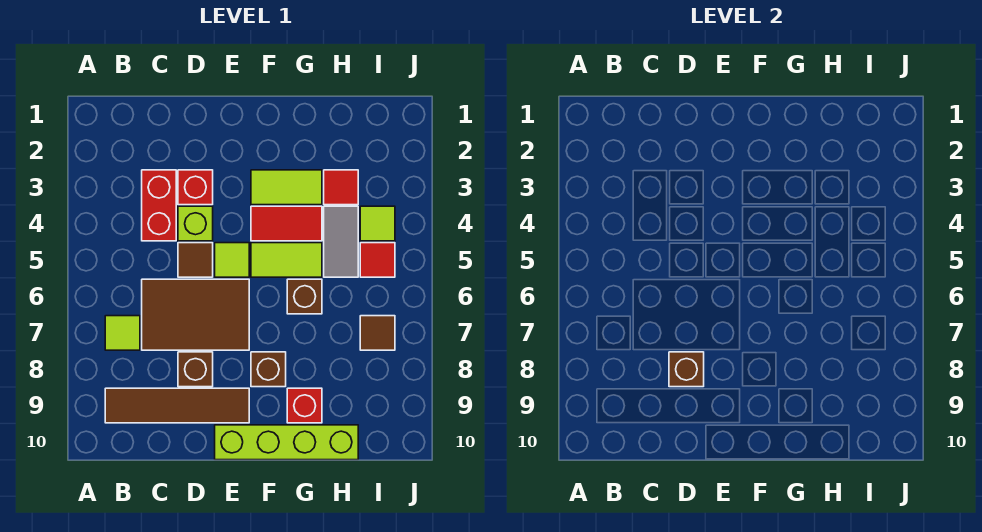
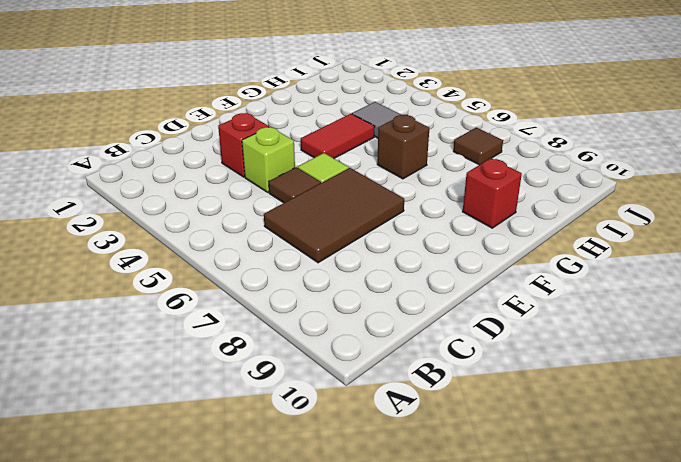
none -> lime tile B7 level 1
none -> brown tile B9:E9 level 1
none -> red brick C3:C4 level 1

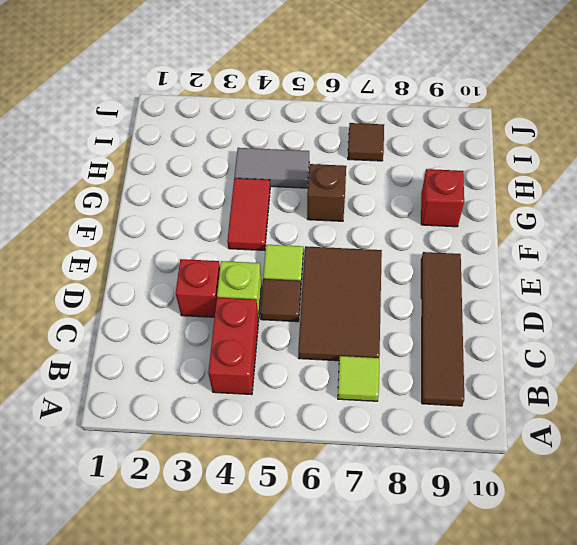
red brick B4:C4 level 1 -> red brick C3:C4 level 1
none -> brown brick D8 level 1
none -> lime brick E10:H10 level 1
none -> lime tile F3:G3 level 1

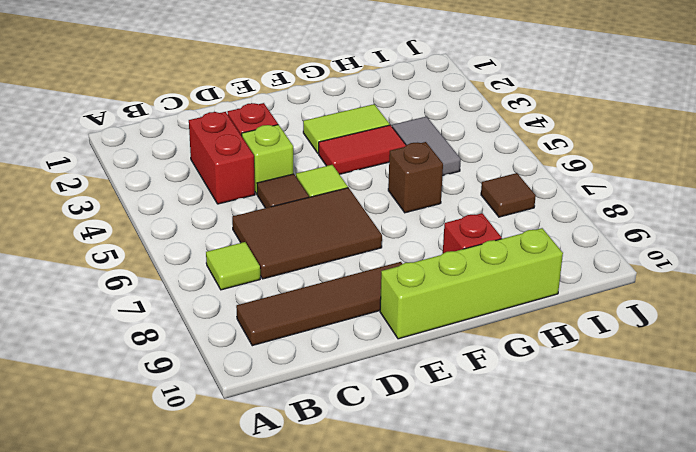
none -> brown brick D8 level 1
none -> lime tile F5:G5 level 1
none -> brown brick F8 level 1

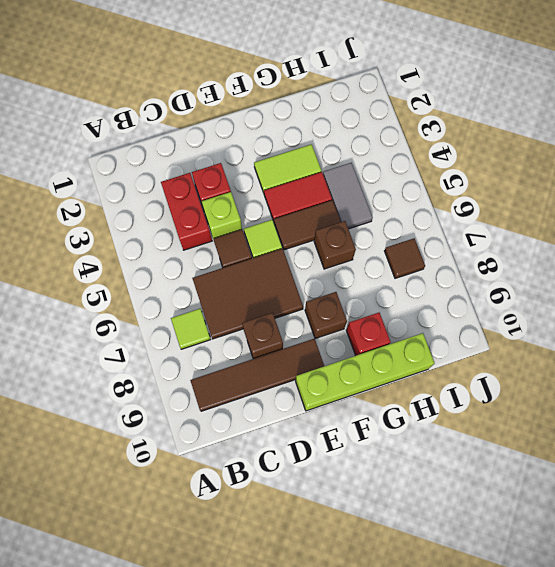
brown tile F5:G5 level 1 -> lime tile F5:G5 level 1
none -> red tile H3 level 1
none -> lime tile I4 level 1
none -> red tile I5 level 1

